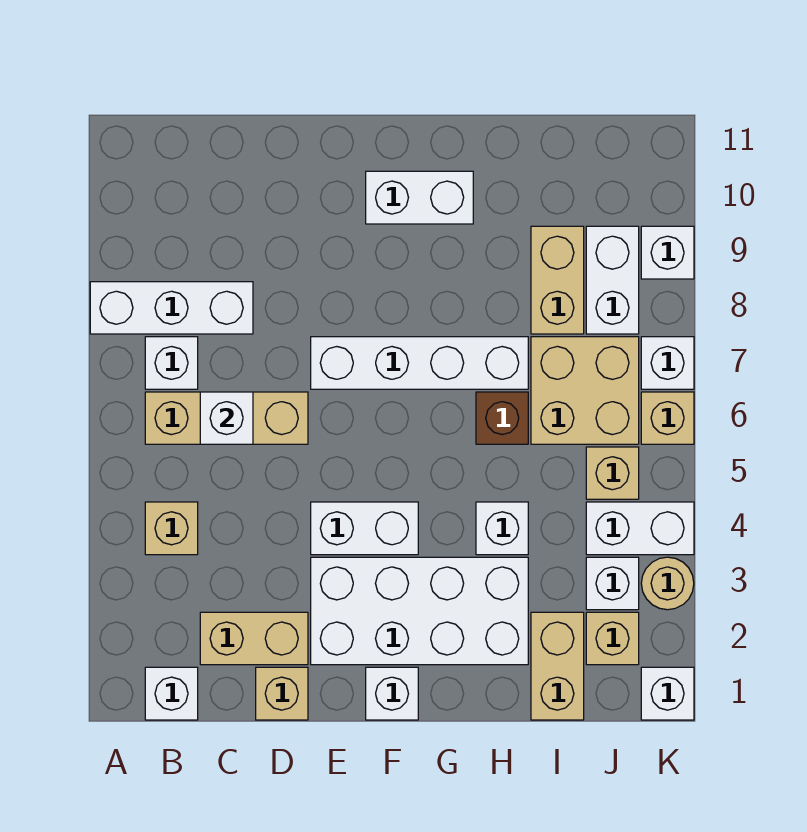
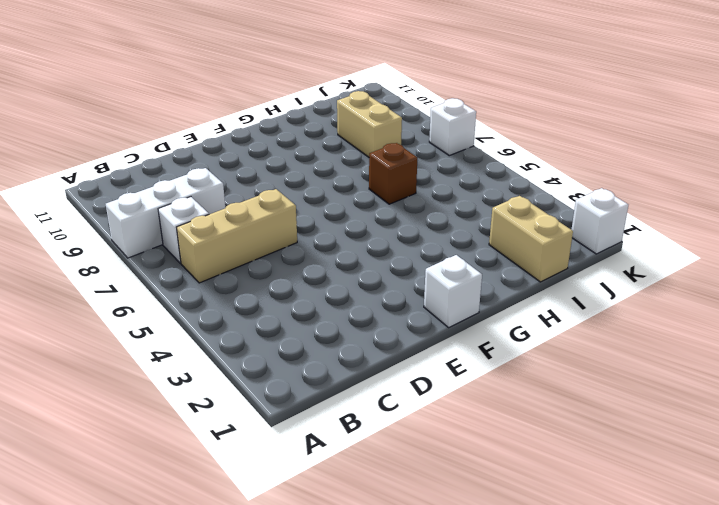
none -> white brick B1 level 1
none -> tan brick B4 level 1
none -> tan brick C2:D2 level 1

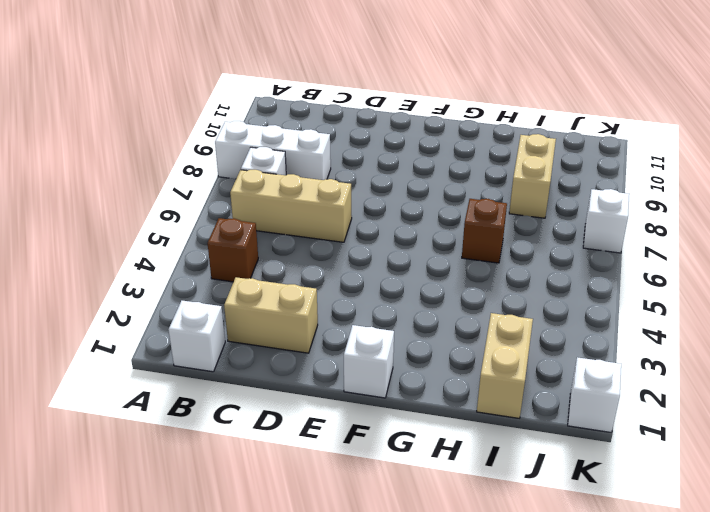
brown brick B4 level 1 -> tan brick B4 level 1
none -> tan brick D1 level 1
none -> white brick E2:H3 level 1
none -> white brick E4:F4 level 1

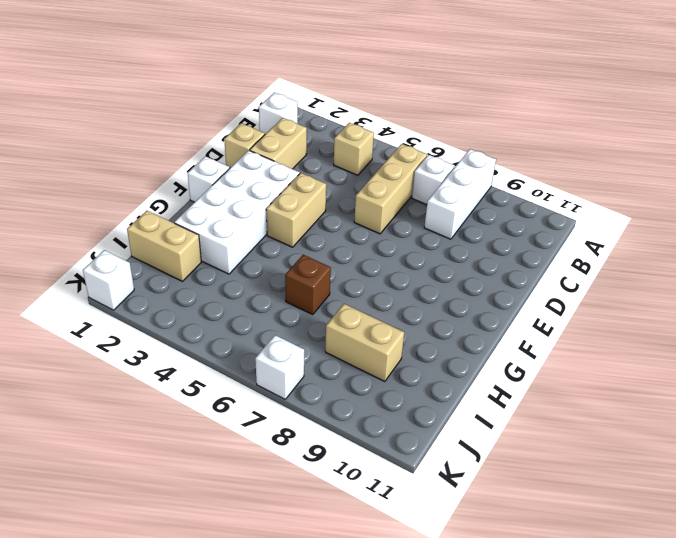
tan brick E4:F4 level 1 -> white brick E4:F4 level 1
none -> white brick E7:H7 level 1
none -> white brick F10:G10 level 1
none -> white brick H4 level 1

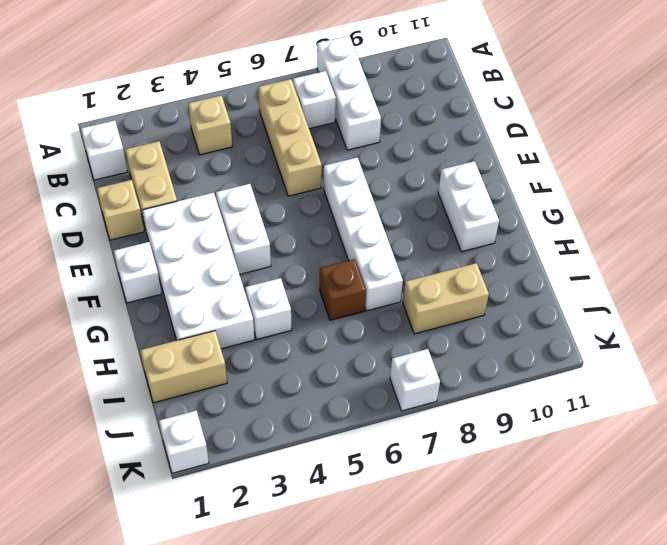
none -> tan brick I6:J7 level 1
none -> tan brick J2 level 1
none -> white brick J3 level 1

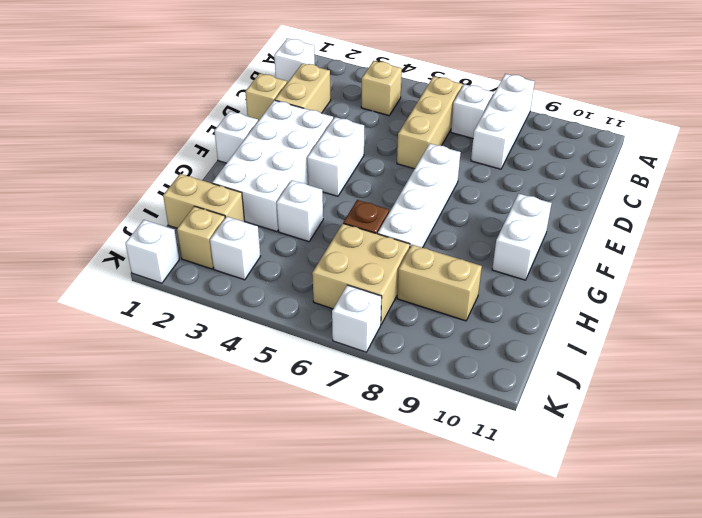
none -> white brick J4:K4 level 1
none -> tan brick J5 level 1
none -> white brick J8:J9 level 1

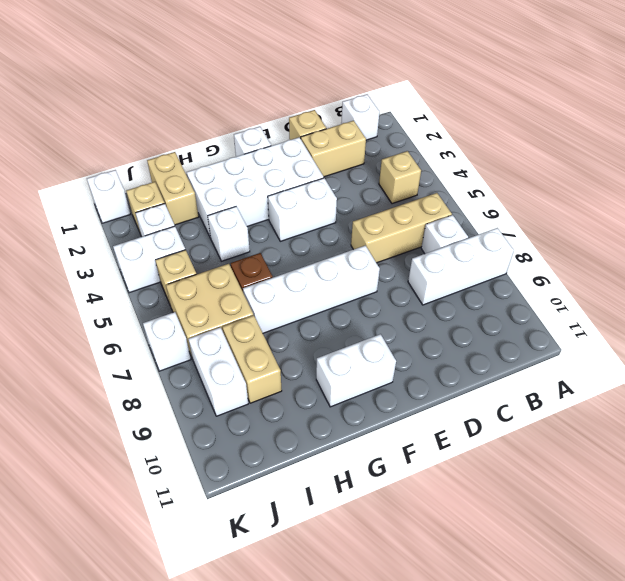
none -> tan round brick K3 level 1
none -> tan brick K6 level 1
none -> white brick K9 level 1

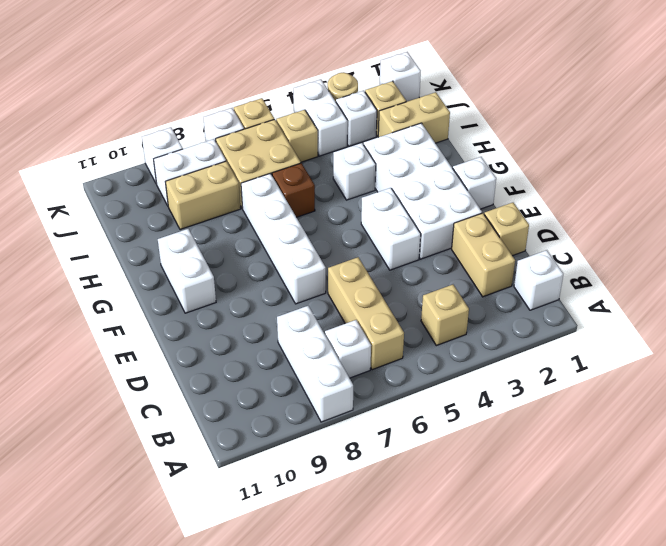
none -> white brick C6 level 2

